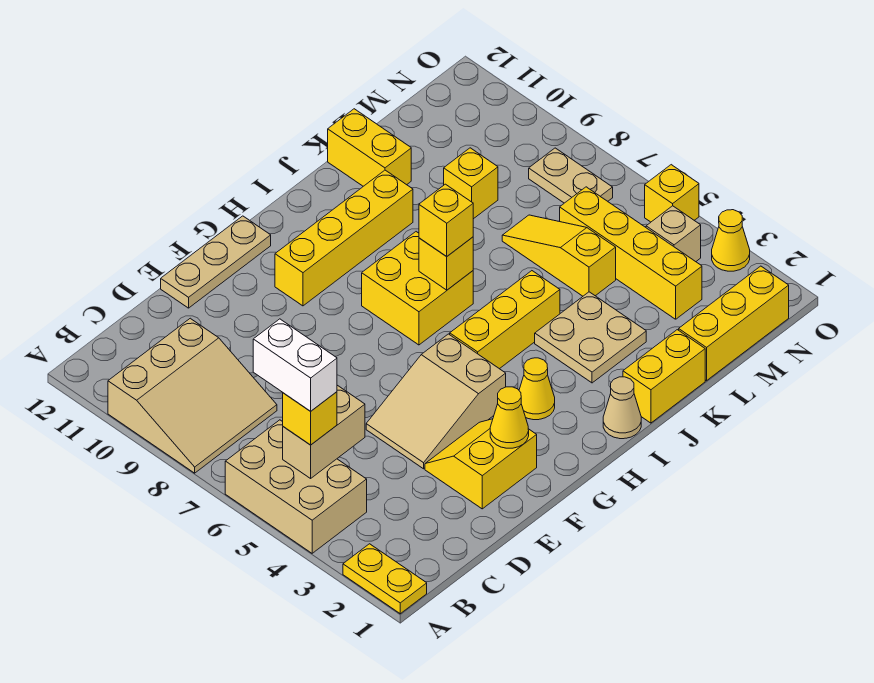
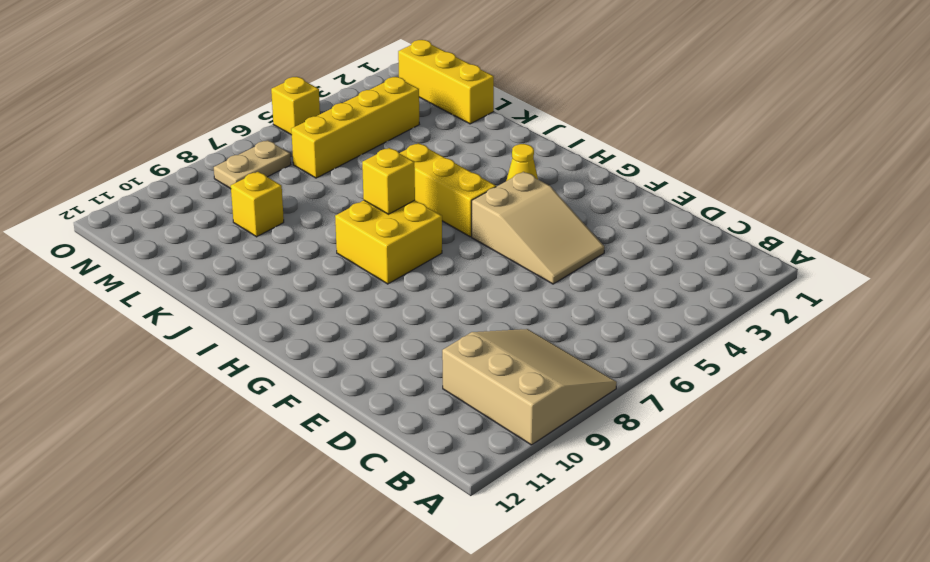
none -> yellow plate A1:A2 level 1
none -> tan brick A4:B6 level 1
none -> yellow slope E2:F3 level 1 top 2

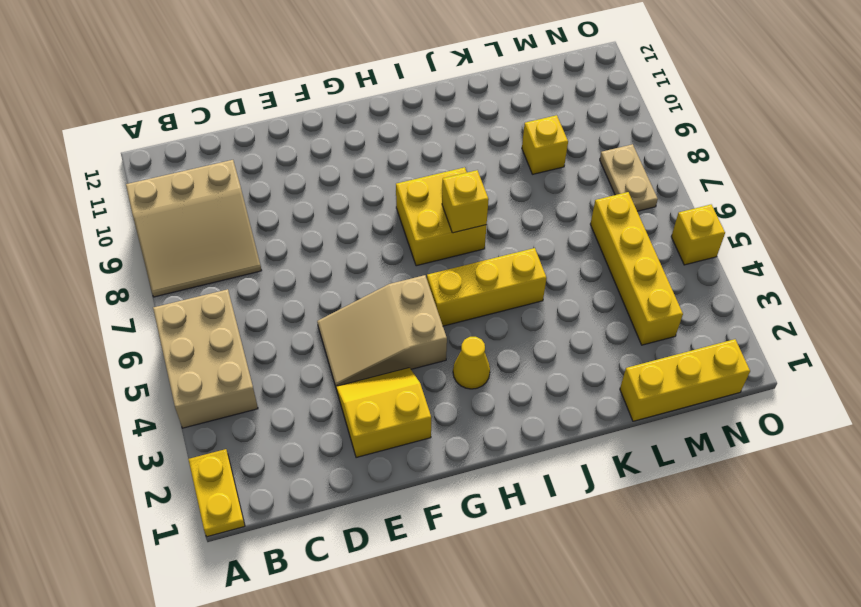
none -> tan plate E12:G12 level 1
none -> yellow brick G10:J10 level 1
none -> tan cone I1 level 1

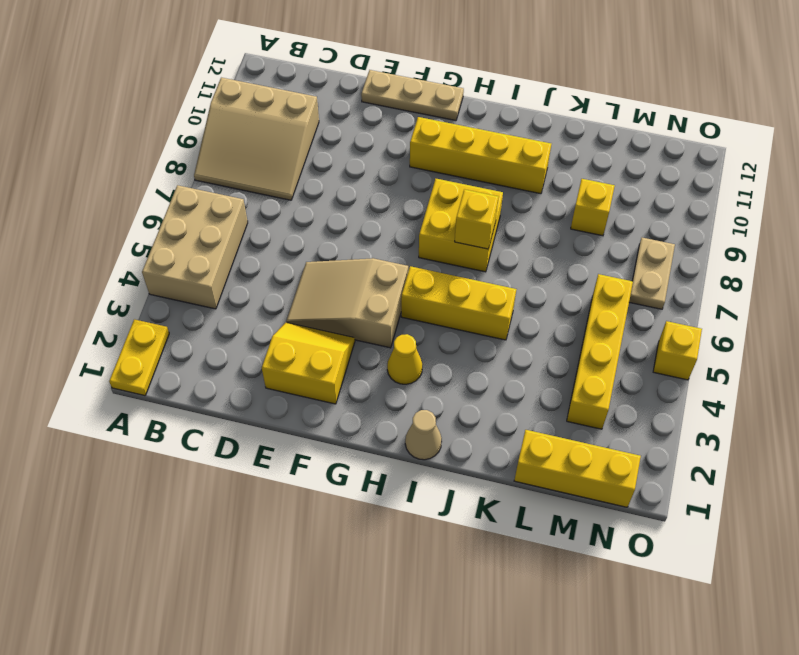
none -> yellow brick J1:K1 level 1
none -> tan plate J3:K4 level 1
none -> yellow brick K11:K12 level 1

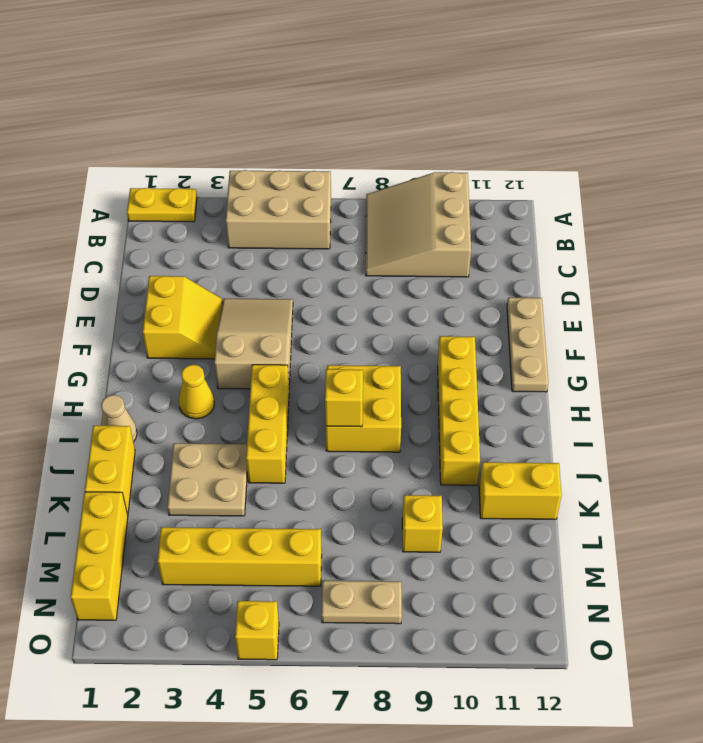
none -> yellow slope L5:L7 level 1 top 5
none -> tan brick N4 level 1
none -> yellow cone O3 level 1

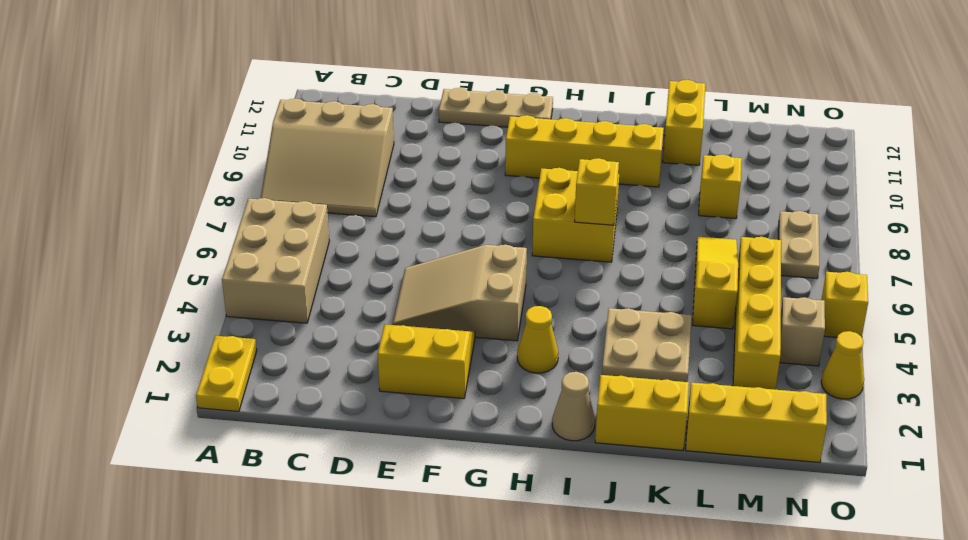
none -> yellow brick H5:J5 level 1
none -> tan brick B5:C5 level 2
none -> yellow cone F2 level 2

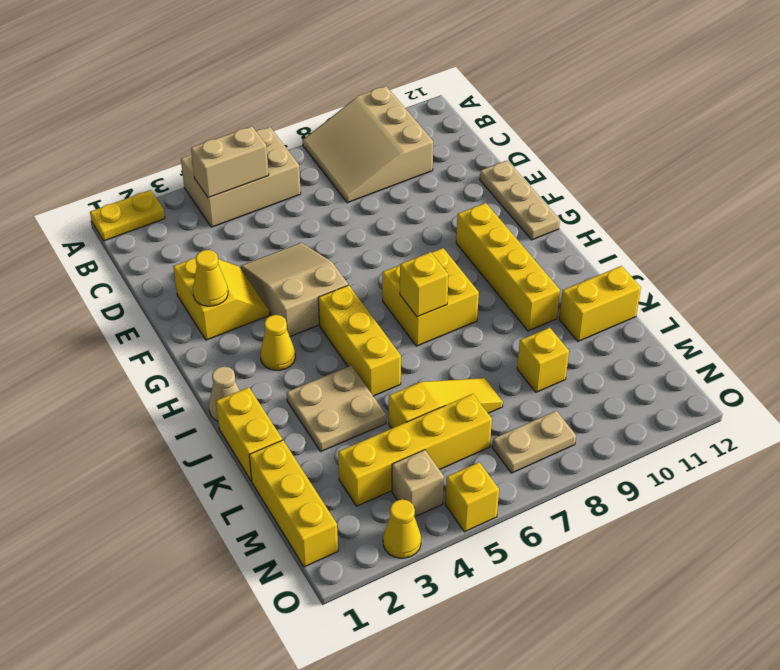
tan brick B4:B5 level 2 -> tan brick B5:C5 level 2
none -> yellow brick B5 level 3
none -> yellow brick I7 level 3
none -> white brick B5:B6 level 4

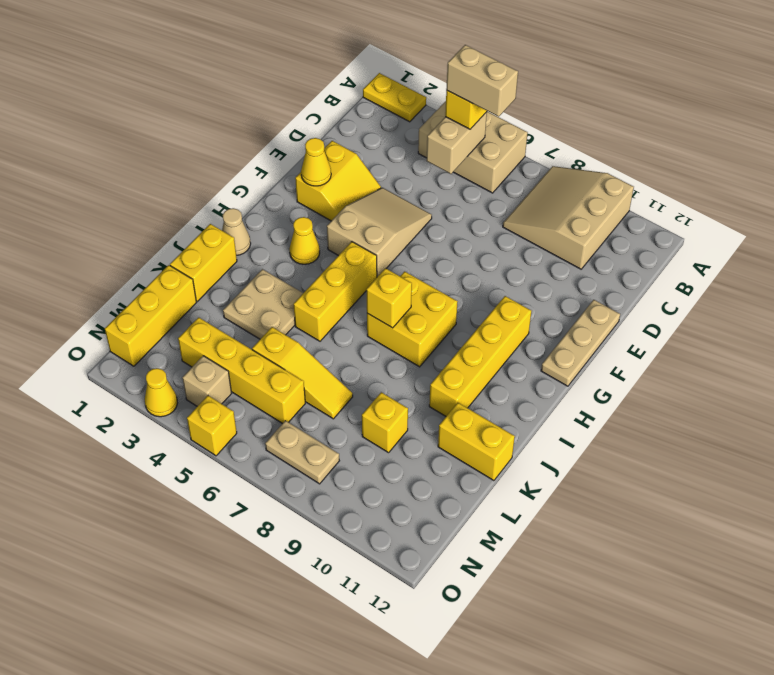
tan brick B5:B6 level 4 -> white brick B5:B6 level 4
none -> yellow brick I7 level 3

